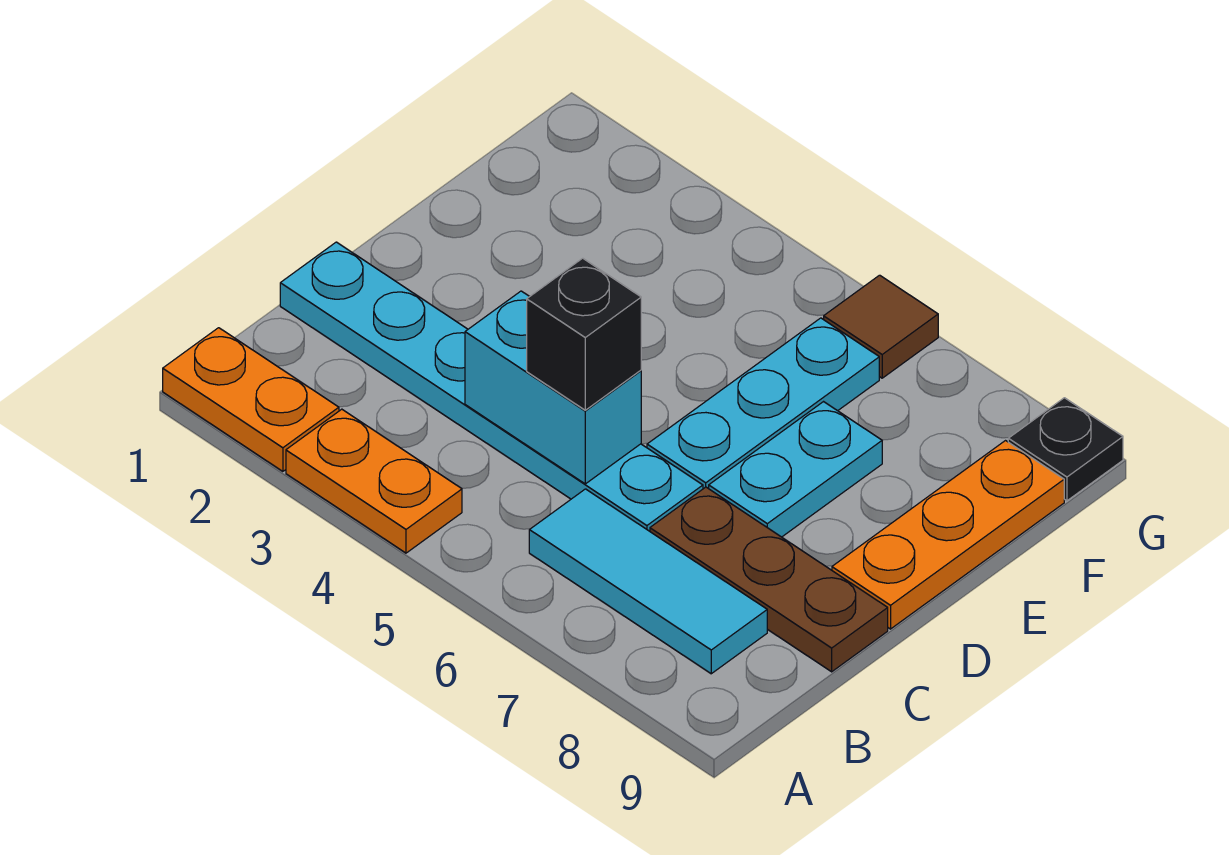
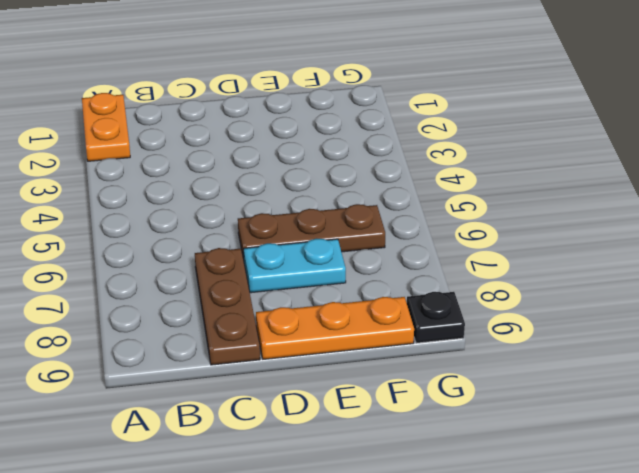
brown plate D6:F6 level 1 -> cyan plate D6:F6 level 1
none -> orange plate A3:A4 level 1
none -> cyan tile B6:B8 level 1
none -> cyan plate C1:C6 level 1

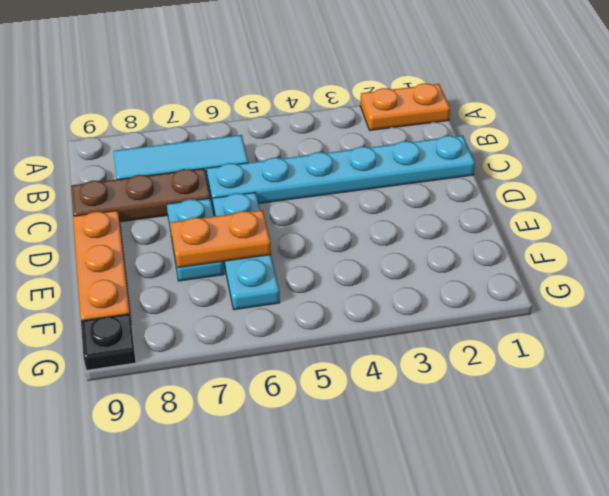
orange plate E6:E7 level 2 -> orange plate A3:A4 level 1
none -> brown tile G6 level 1
none -> cyan brick C4:C5 level 2
none -> black brick C5 level 3

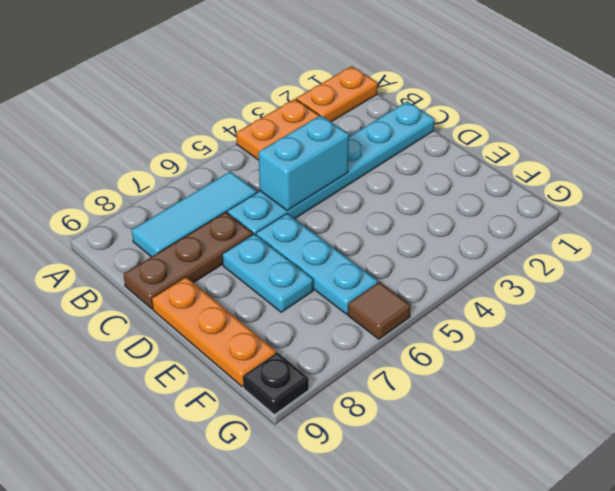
none -> black brick C5 level 3

